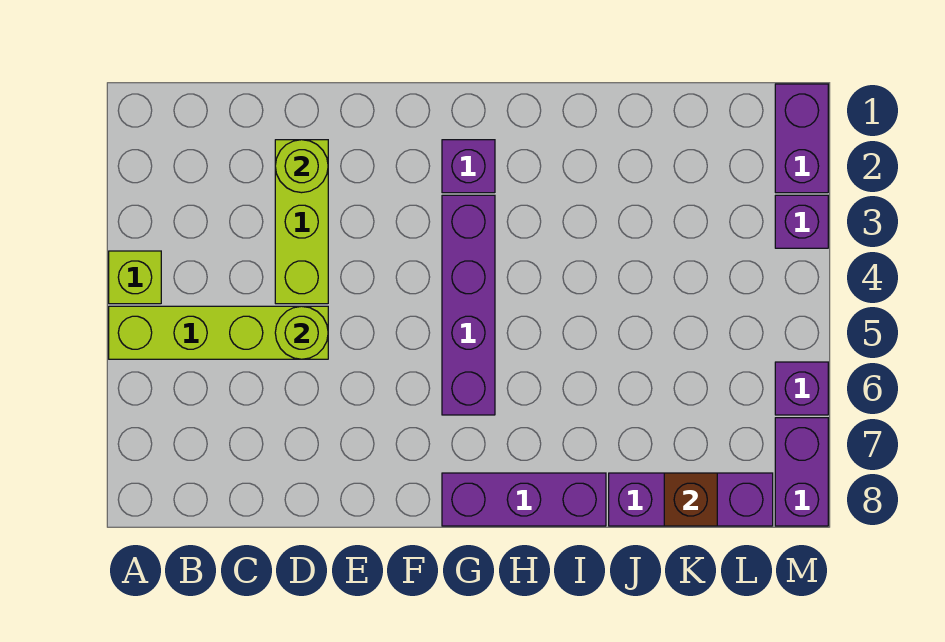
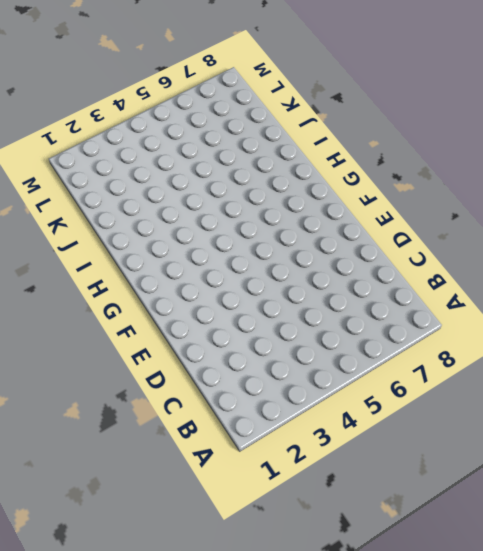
none -> lime brick A4 level 1
none -> lime brick A5:D5 level 1
none -> lime brick D2:D4 level 1

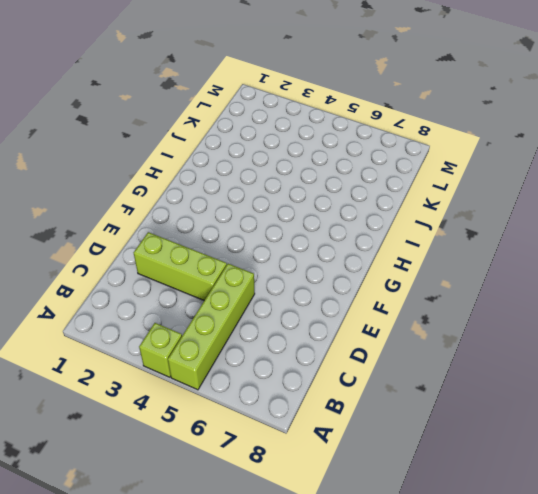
none -> purple brick G2 level 1
none -> purple brick G3:G6 level 1
none -> purple brick G8:I8 level 1

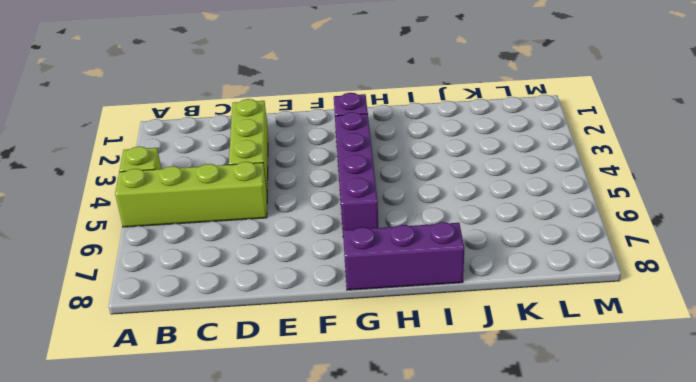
none -> purple brick J8:L8 level 1
none -> purple brick M1:M2 level 1
none -> purple brick M3 level 1

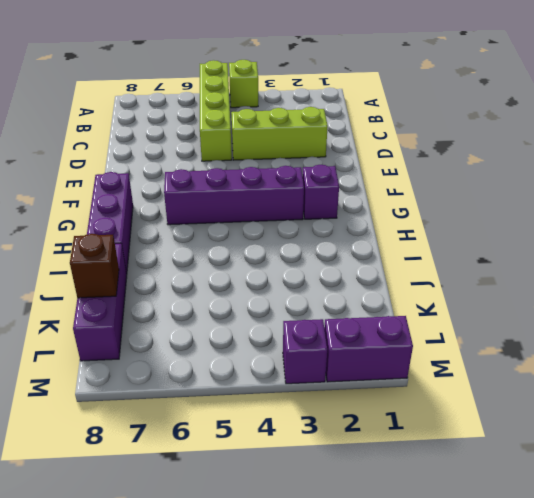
none -> purple brick M6 level 1
none -> purple brick M7:M8 level 1
none -> lime round brick D2 level 2

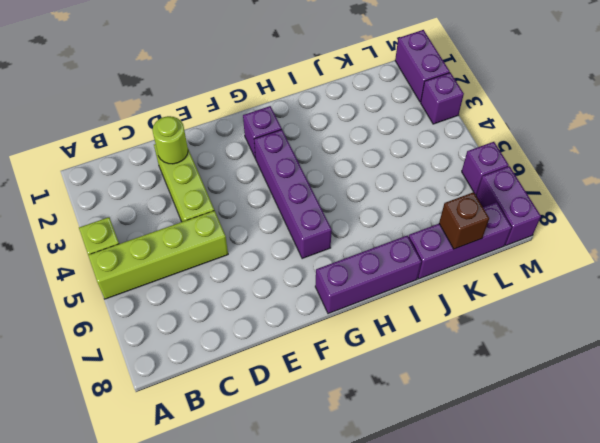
none -> lime round brick D5 level 2

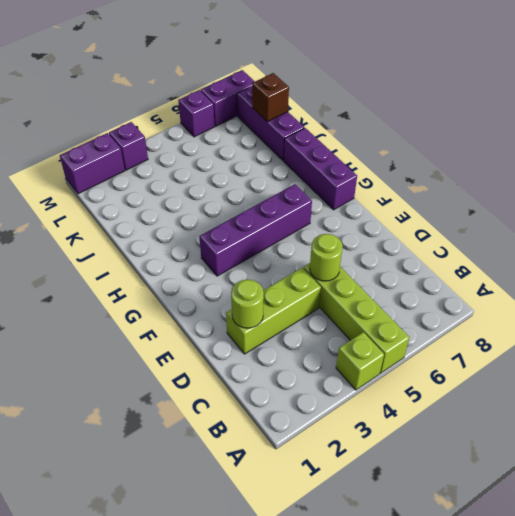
none -> purple brick G2 level 1

